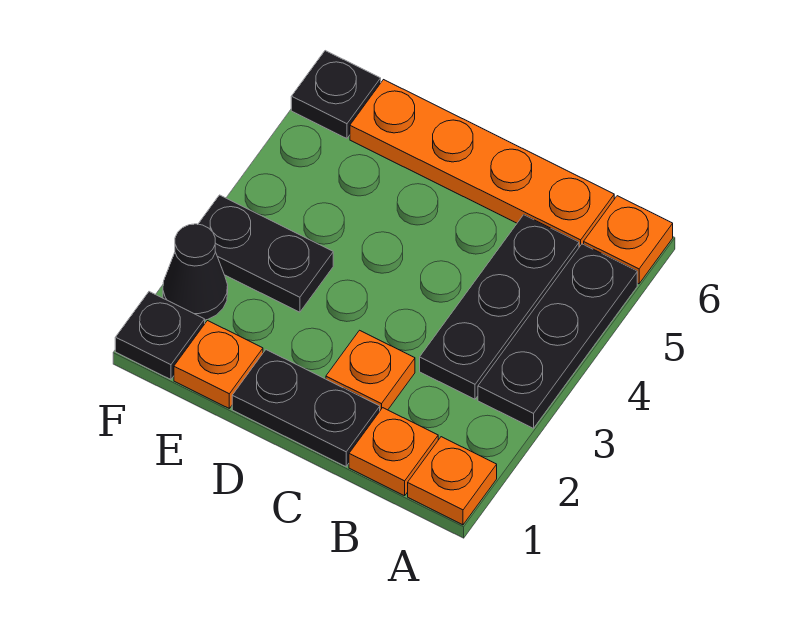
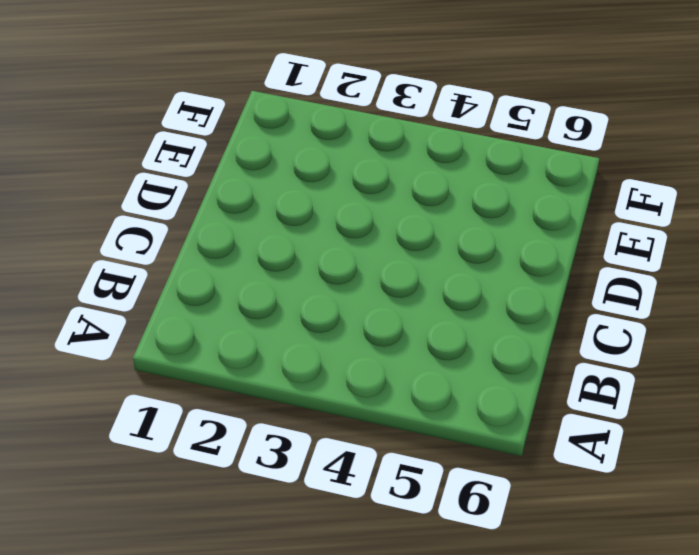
none -> orange plate A1 level 1
none -> black plate A3:A5 level 1
none -> orange plate A6 level 1

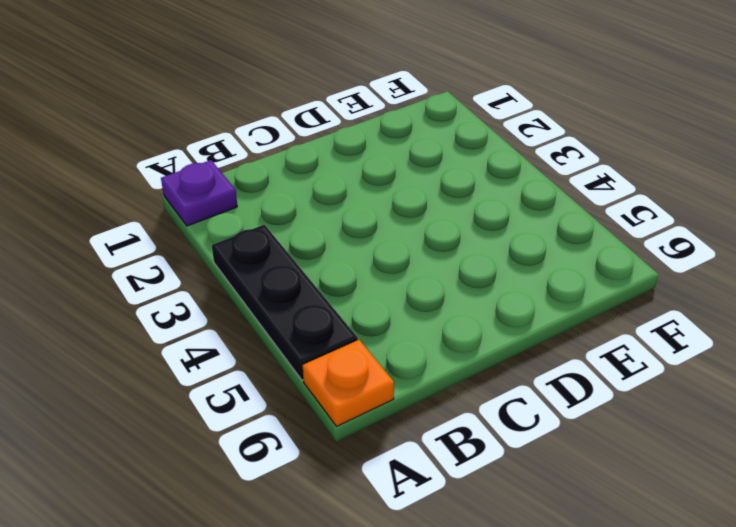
purple plate A1 level 1 -> orange plate A1 level 1
none -> orange plate B1 level 1
none -> black plate B3:B5 level 1
none -> orange plate B6:E6 level 1

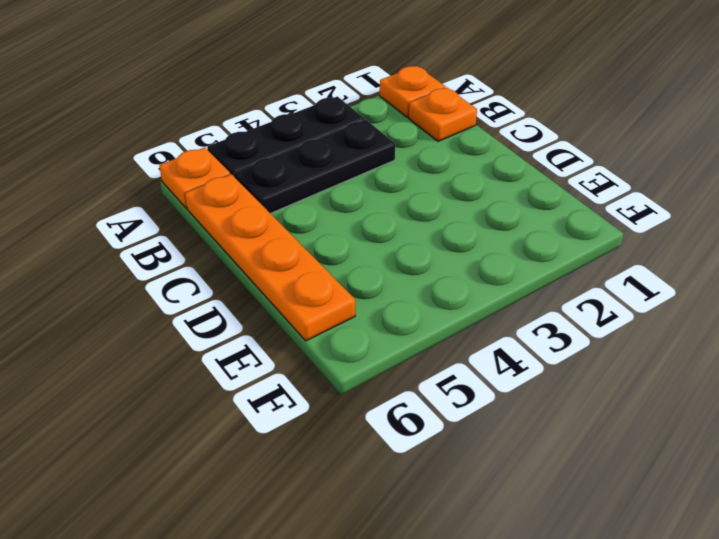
none -> black plate C1:D1 level 1
none -> orange plate C2 level 1
none -> orange plate E1 level 1

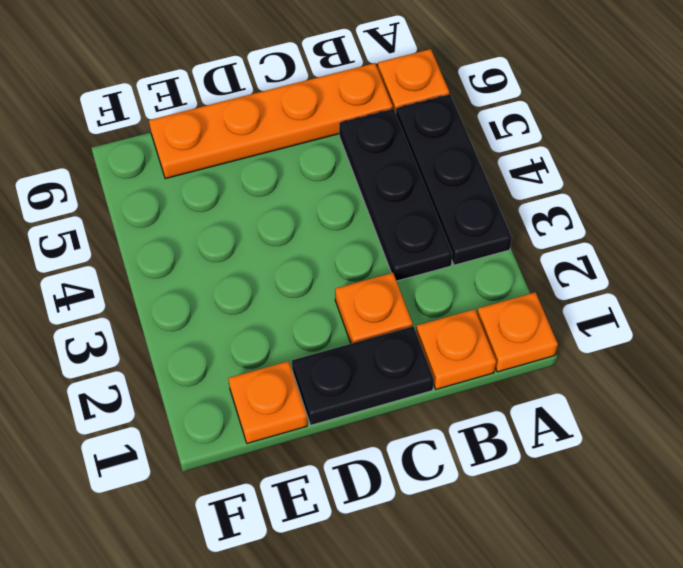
none -> black plate E3:F3 level 1
none -> black plate F1 level 1
none -> black cone F2 level 1

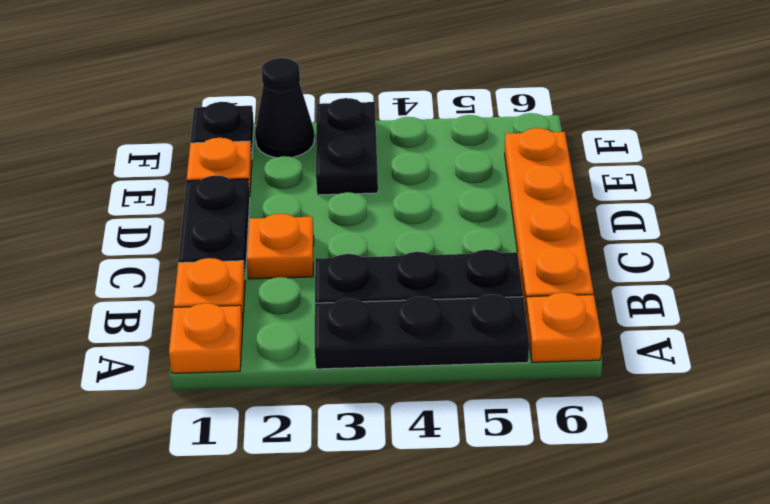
none -> black plate F6 level 1

